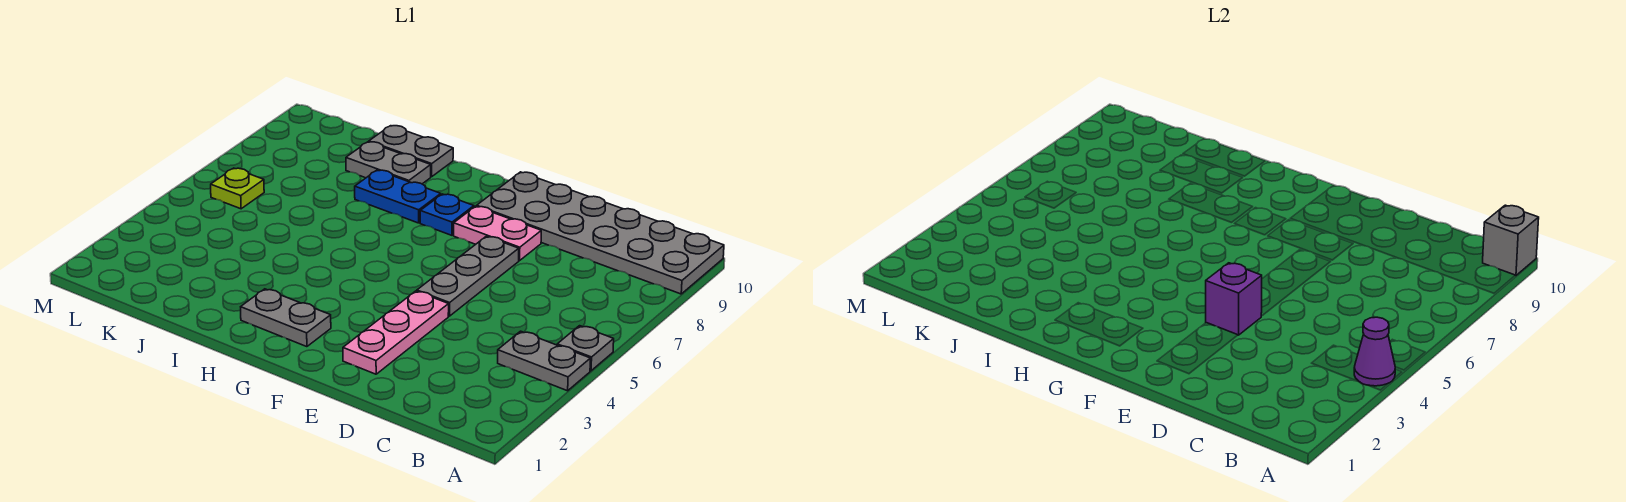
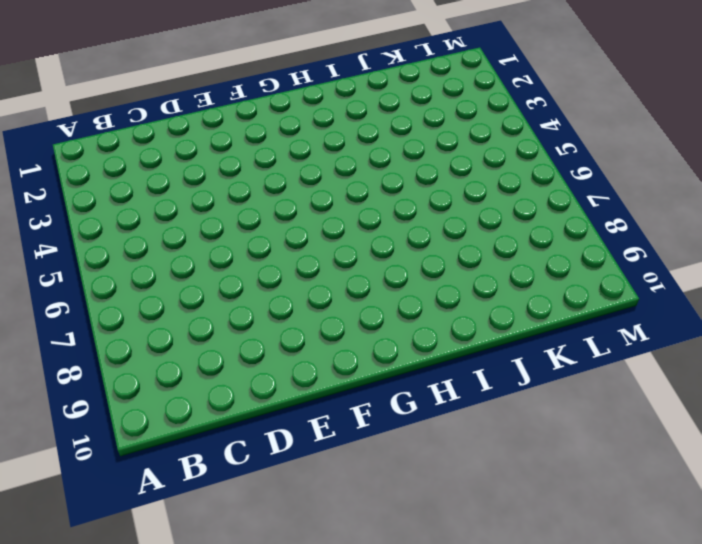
none -> grey plate A4:B4 level 1
none -> grey plate A5 level 1
none -> grey plate A9:F10 level 1

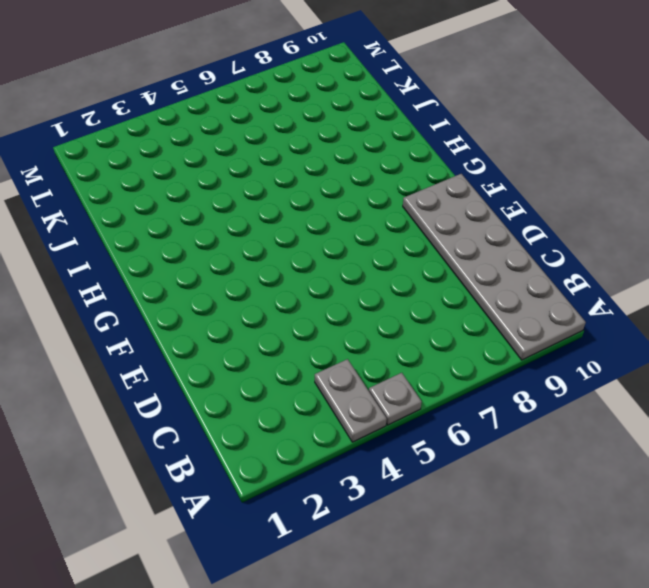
none -> pink plate E2:E4 level 1
none -> grey plate E5:E7 level 1
none -> pink plate E8:F8 level 1

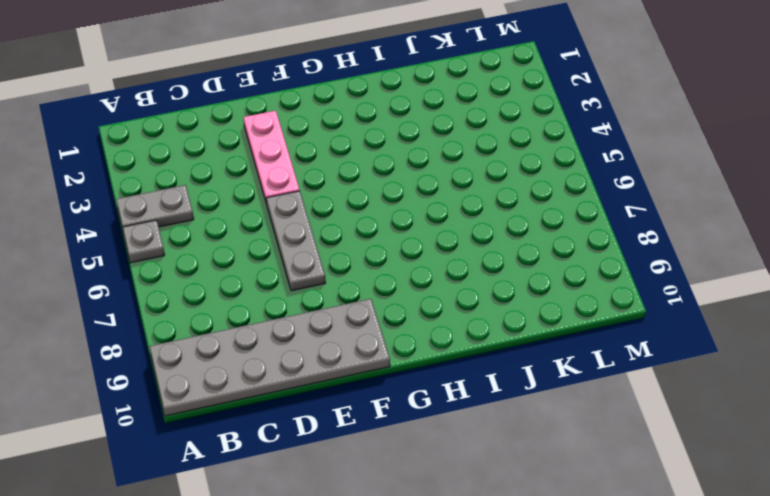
none -> pink plate E8:F8 level 1
none -> grey plate G2:H2 level 1
none -> blue plate G8 level 1

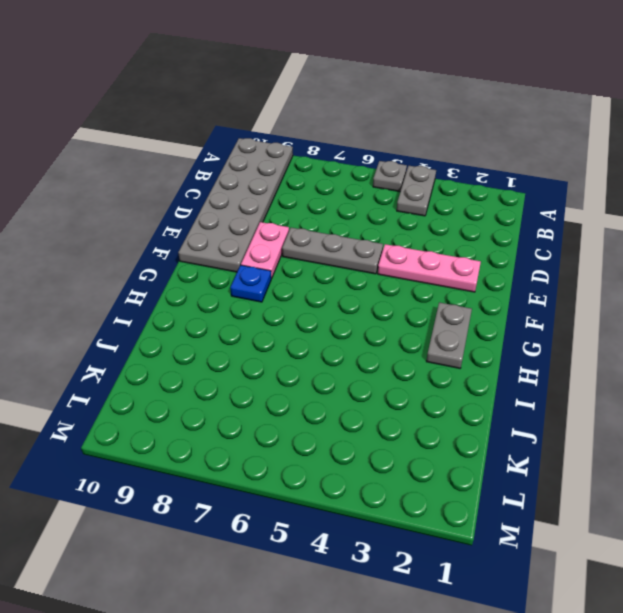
none -> blue plate H8:I8 level 1
none -> grey plate I9:J9 level 1
none -> grey plate I10:J10 level 1

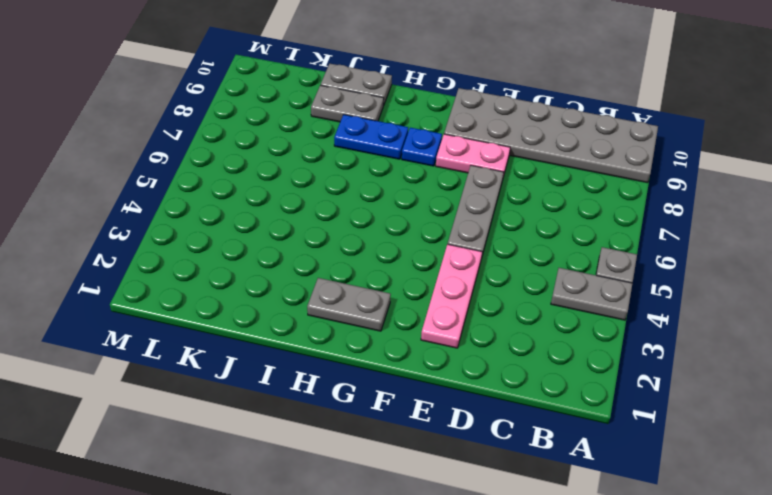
none -> lime plate L6 level 1
none -> purple cone A4 level 2
none -> grey brick A10 level 2

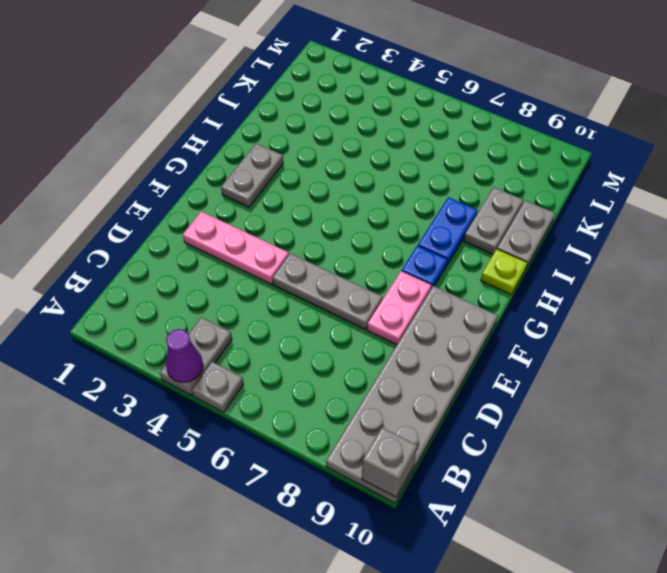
lime plate H10 level 1 -> lime plate L6 level 1
none -> purple brick E4 level 2

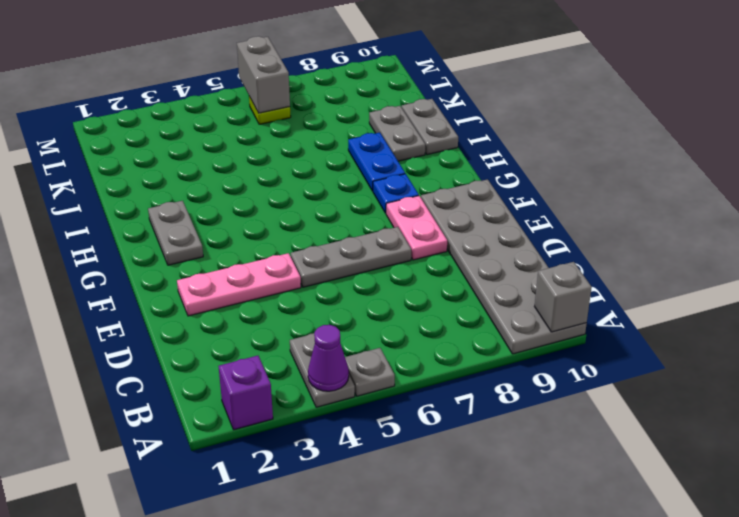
purple brick A2 level 1 -> purple brick E4 level 2
grey brick L6:M6 level 2 -> none

